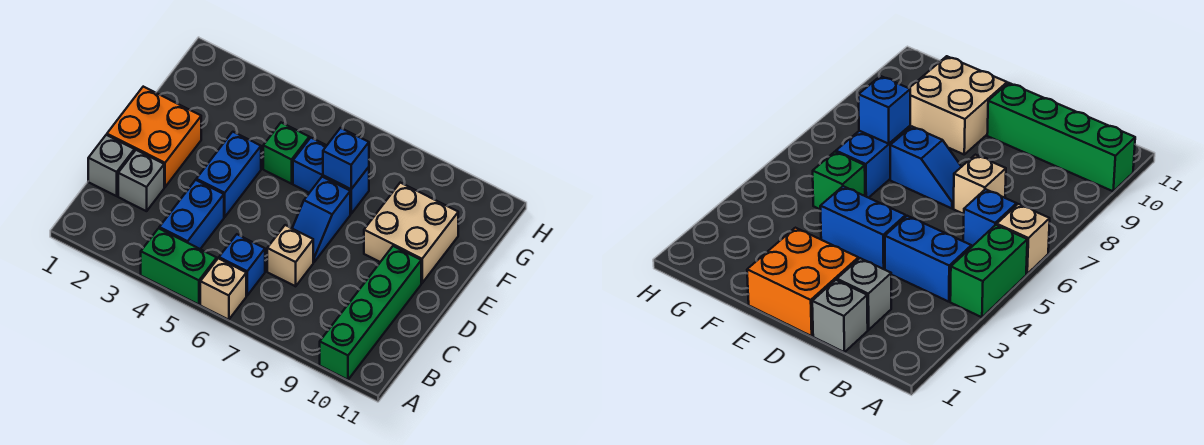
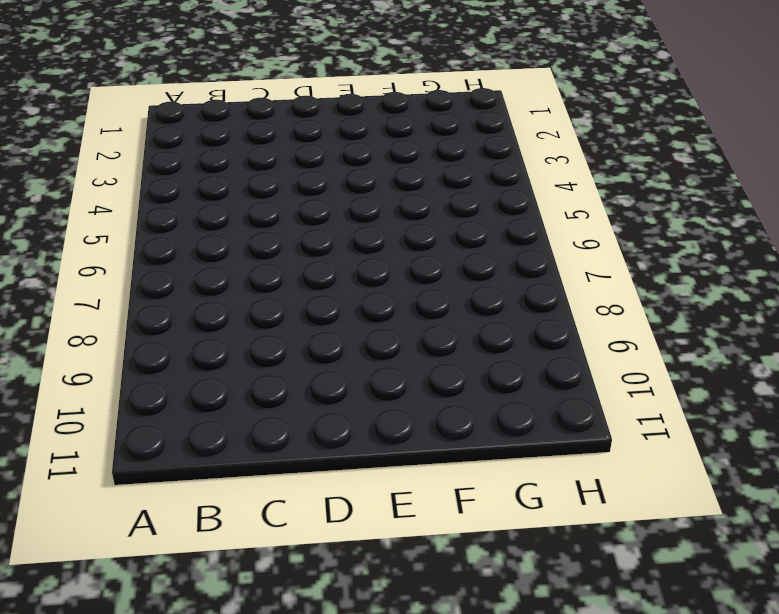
none -> green brick A4:A5 level 1
none -> tan brick A6 level 1
none -> green brick A10:D10 level 1

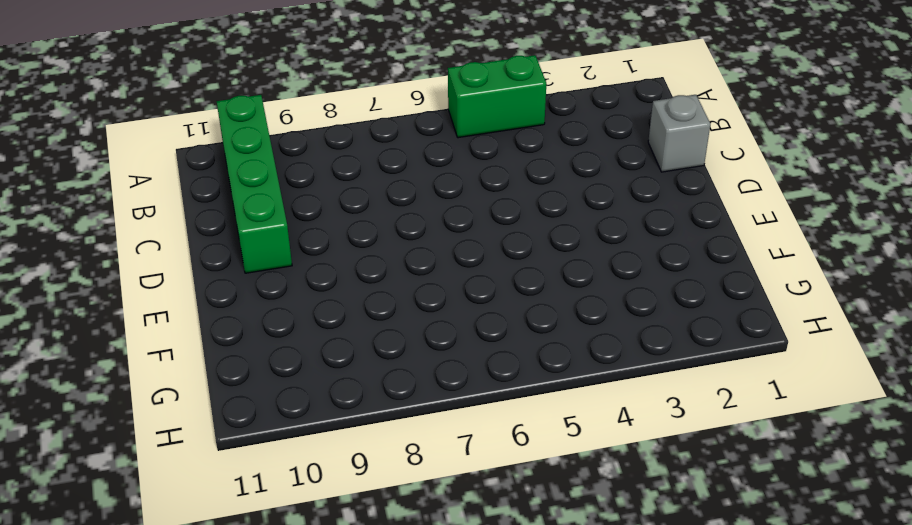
none -> tan brick A6 level 1
none -> blue brick B4:C4 level 1
none -> blue brick B6 level 1

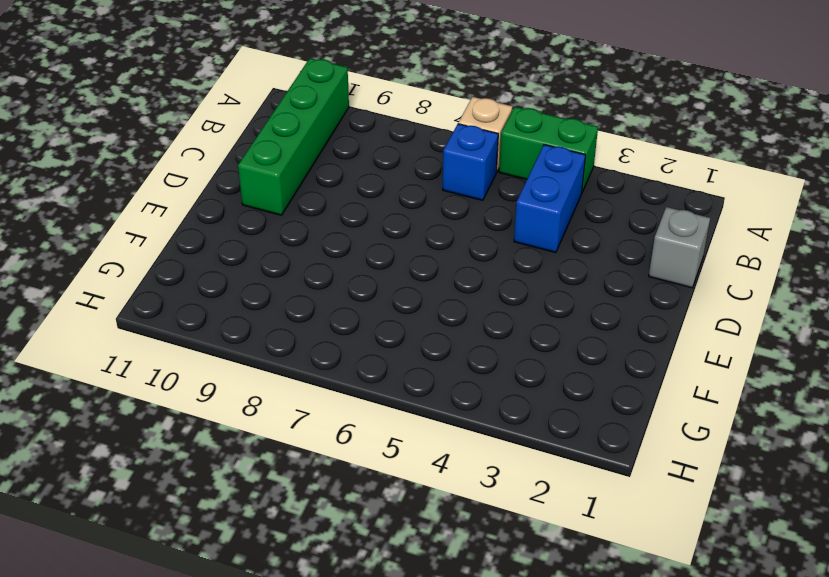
none -> grey brick C2 level 1
none -> tan brick C7 level 1
none -> orange brick D1:E2 level 1

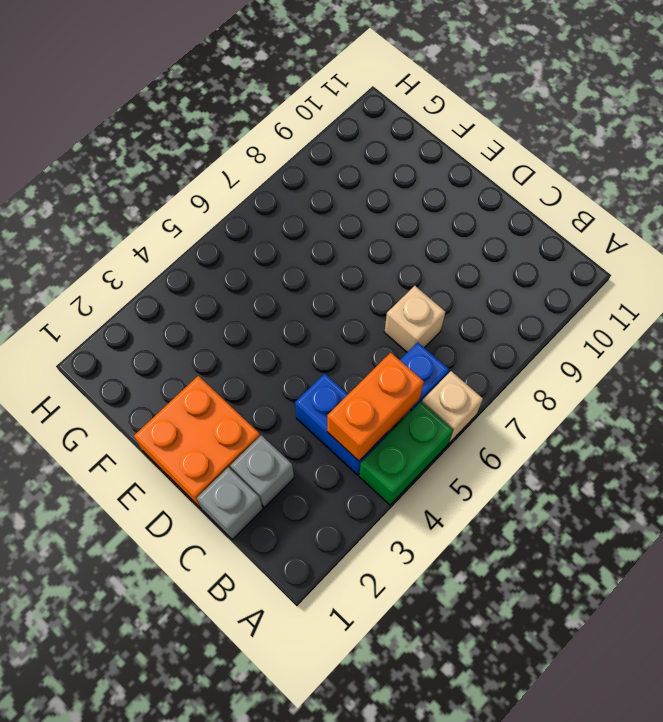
orange brick B4:B5 level 2 -> none
none -> green brick A10:D10 level 1
none -> blue brick D4:E4 level 1
none -> blue slope D7:E7 level 1 top E

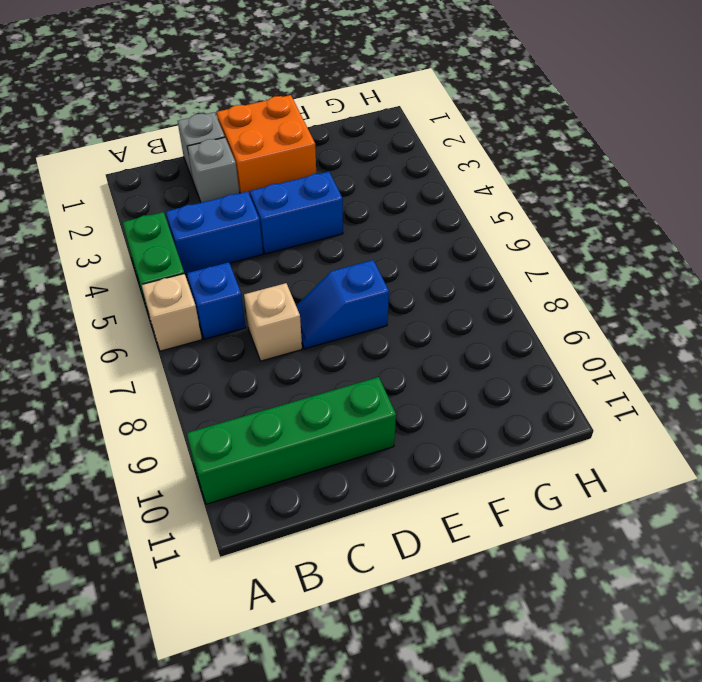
none -> tan brick E9:F10 level 1
none -> green brick F5 level 1
none -> blue brick F6:F7 level 1

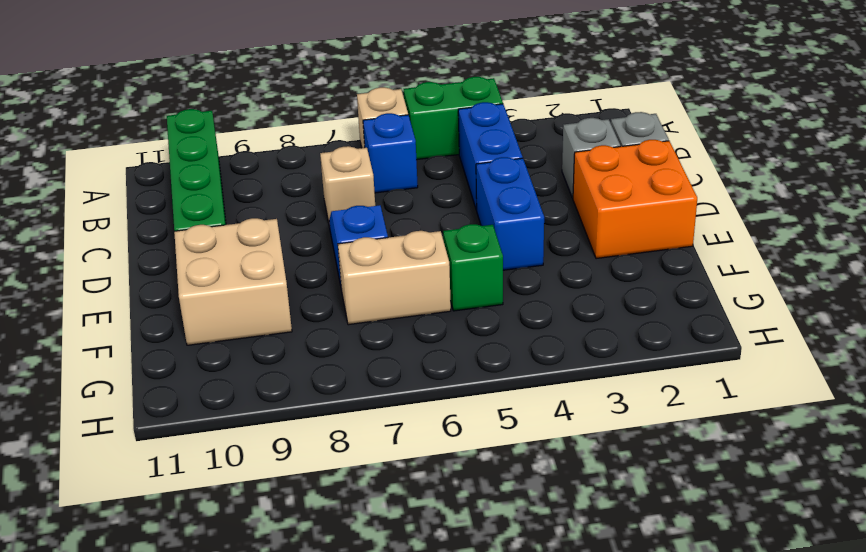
tan brick F6:F7 level 1 -> blue brick F6:F7 level 1
none -> blue brick F7 level 2

